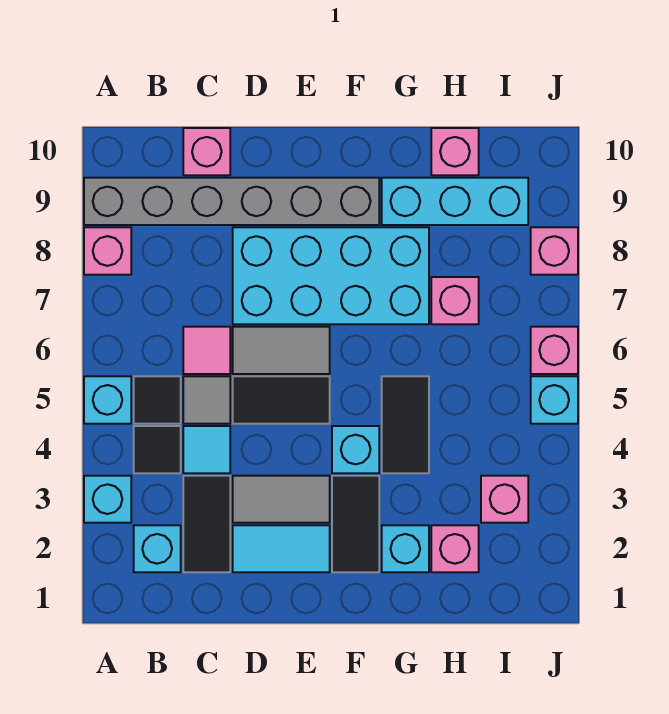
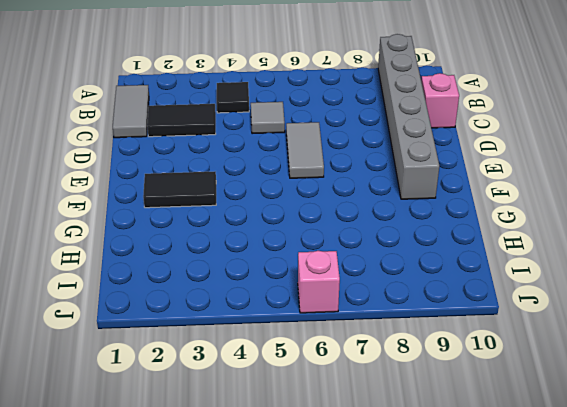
grey tile B1:C1 level 1 -> grey tile D3:E3 level 1
none -> cyan brick A3 level 1
none -> cyan brick A5 level 1
none -> pink brick A8 level 1

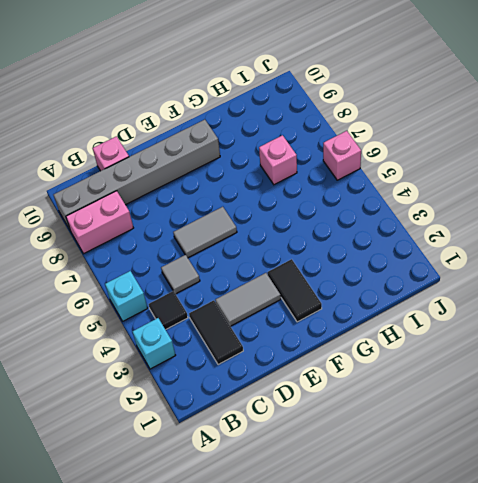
pink brick A8:B8 level 1 -> pink brick A8 level 1
none -> cyan brick B2 level 1
none -> black tile B5 level 1
none -> cyan tile C4 level 1

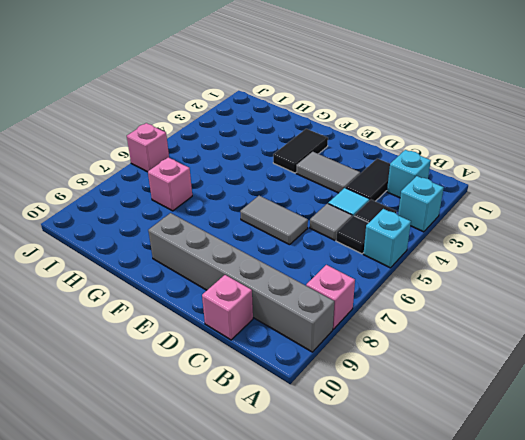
none -> pink tile C6 level 1
none -> cyan tile D2:E2 level 1
none -> black tile D5:E5 level 1

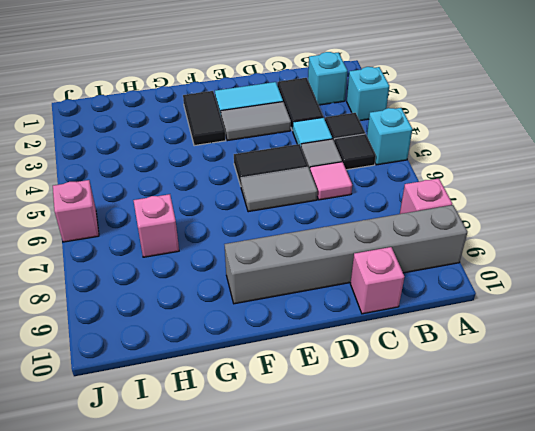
none -> cyan brick D7:G8 level 1
none -> cyan brick F4 level 1
none -> cyan brick G2 level 1

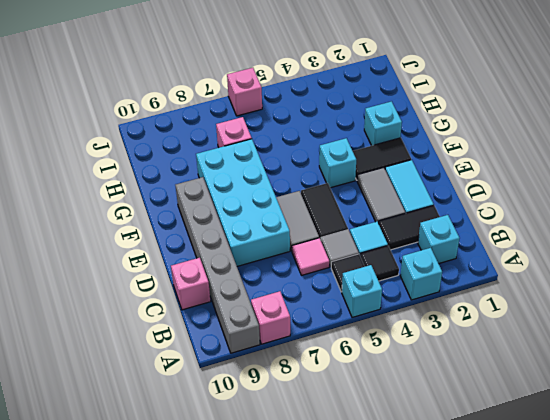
none -> black tile G4:G5 level 1
none -> cyan brick G9:I9 level 1
none -> pink brick H2 level 1

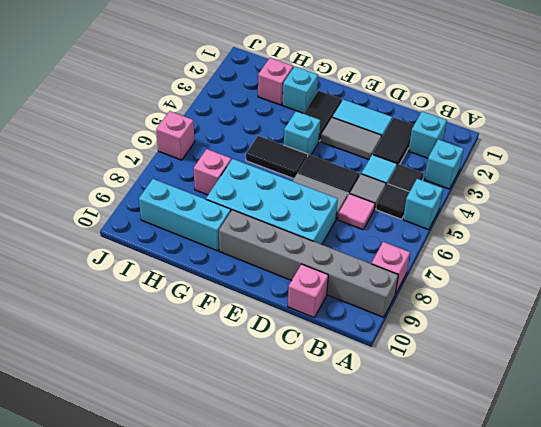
black tile F5:G5 level 1 -> black tile G4:G5 level 1
none -> pink brick H10 level 1
none -> pink brick I3 level 1
none -> cyan brick J5 level 1

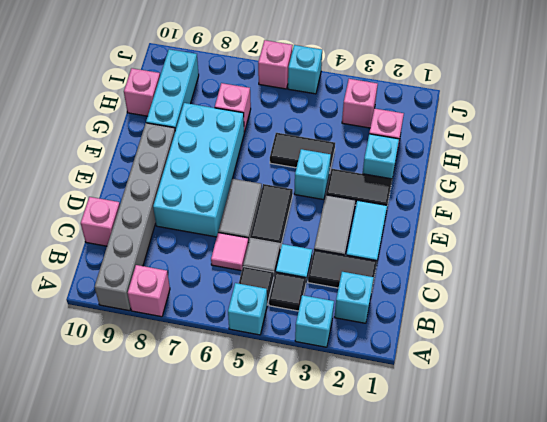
none -> pink brick J8 level 1

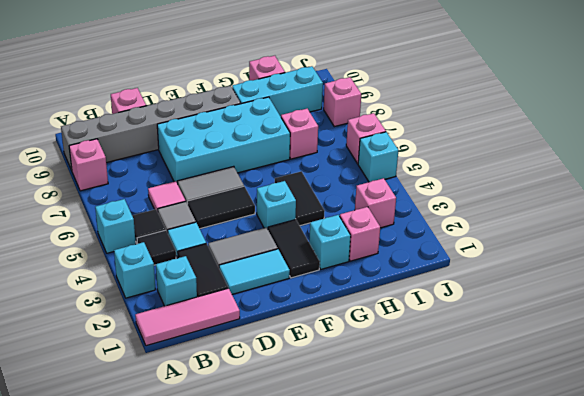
pink tile A1:C1 level 1 -> none

